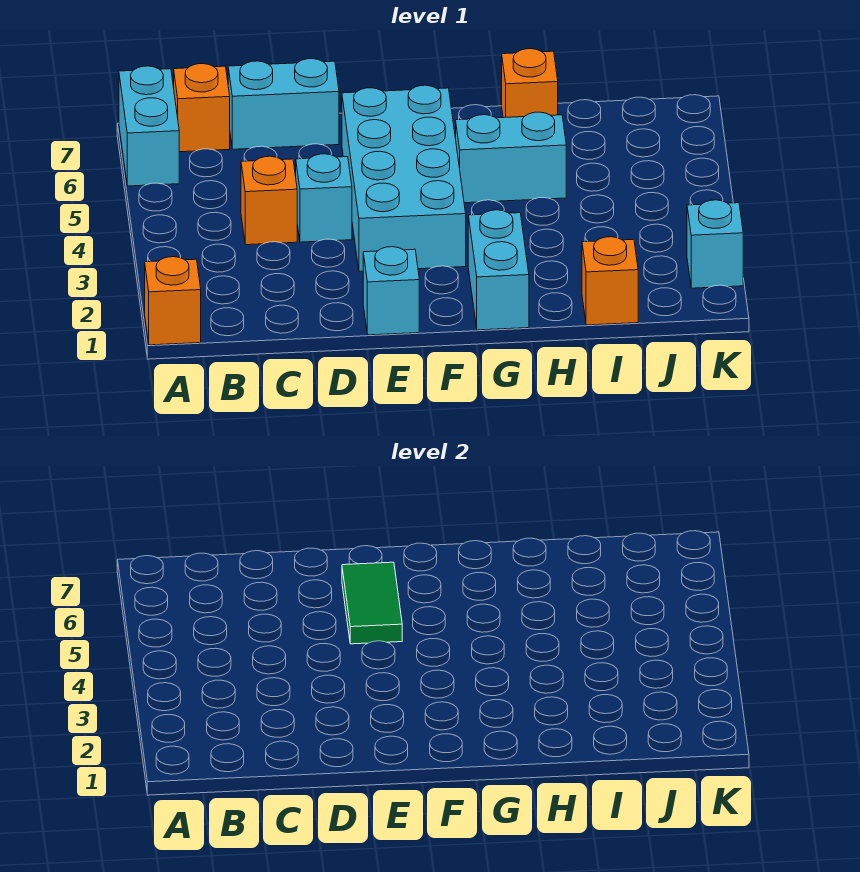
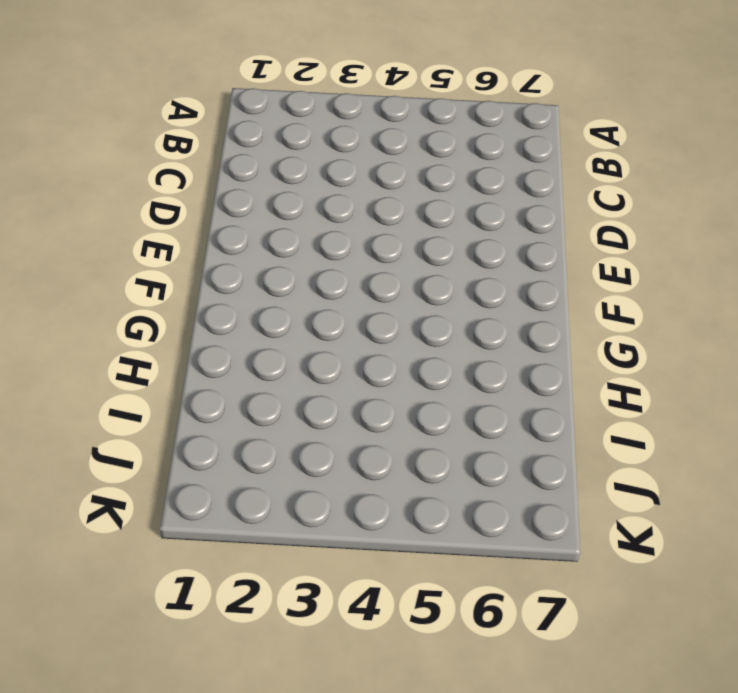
none -> orange brick A1 level 1
none -> cyan brick A6:A7 level 1
none -> orange brick B7 level 1

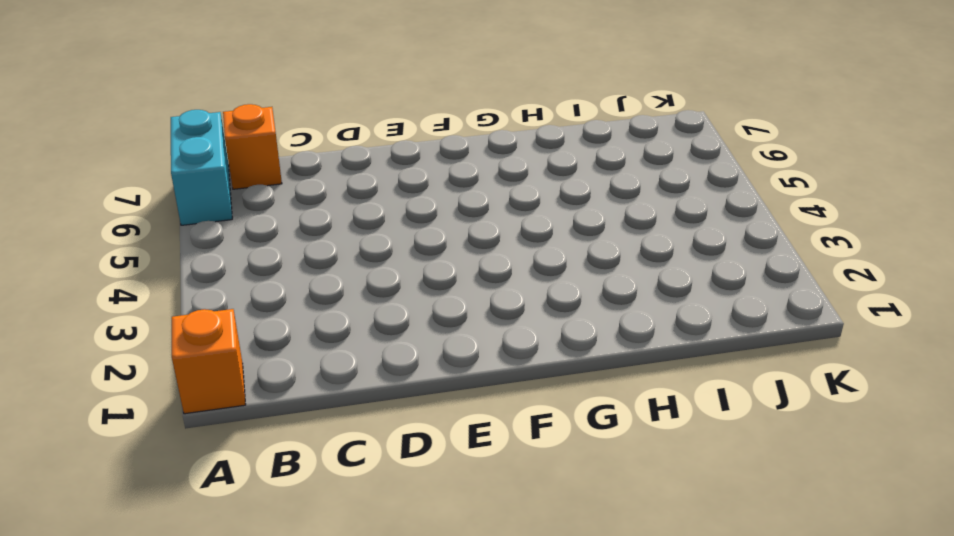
none -> orange brick C4 level 1
none -> cyan brick C7:D7 level 1
none -> cyan brick D4 level 1

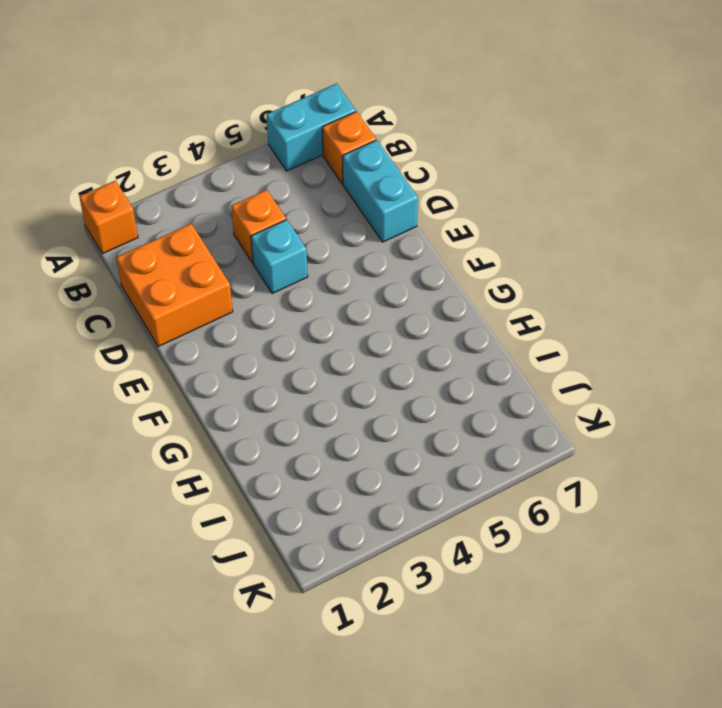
orange brick C1:D2 level 1 -> none
none -> cyan brick E1 level 1
none -> cyan brick E3:F6 level 1
none -> cyan brick G1:G2 level 1

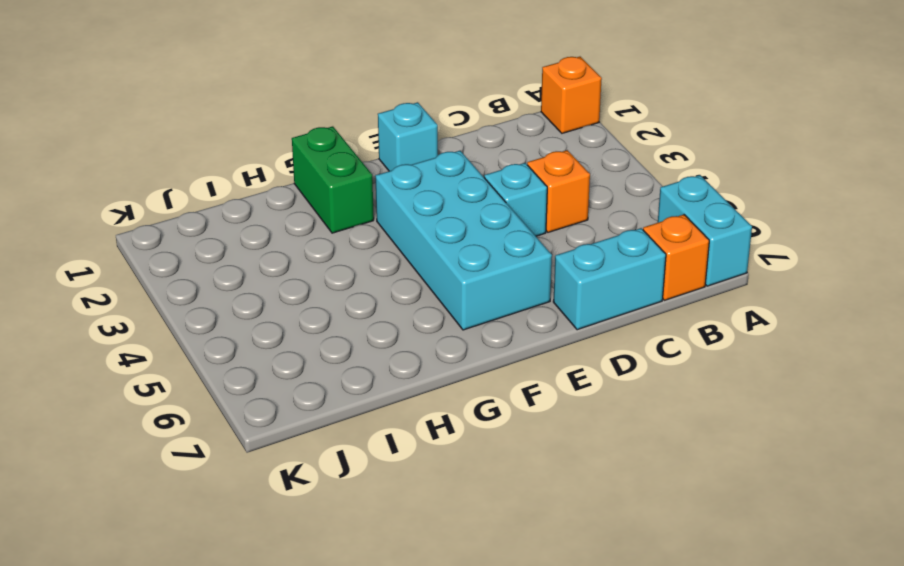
green brick G1:G2 level 1 -> cyan brick G1:G2 level 1
none -> cyan brick G5:H5 level 1
none -> orange brick H7 level 1
none -> orange brick I1 level 1

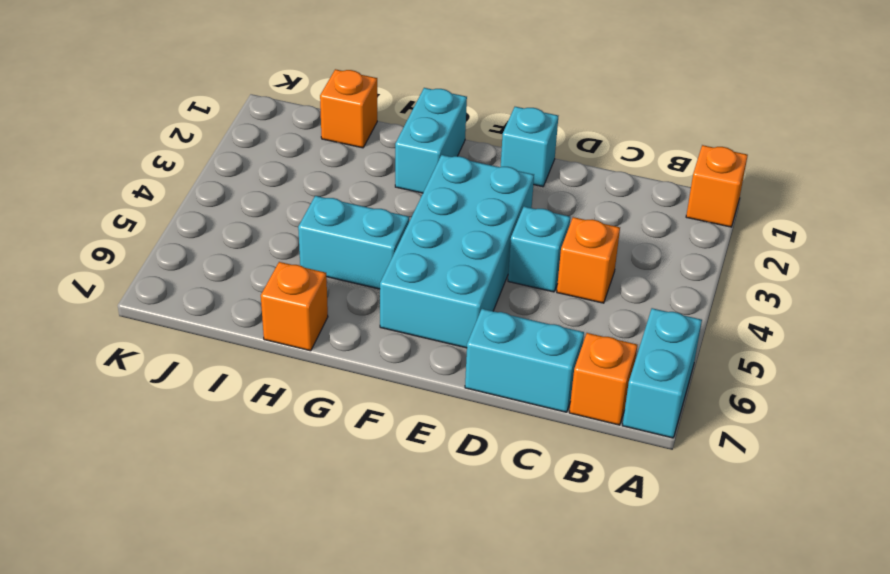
none -> cyan brick K2 level 1
none -> green tile E5:E6 level 2

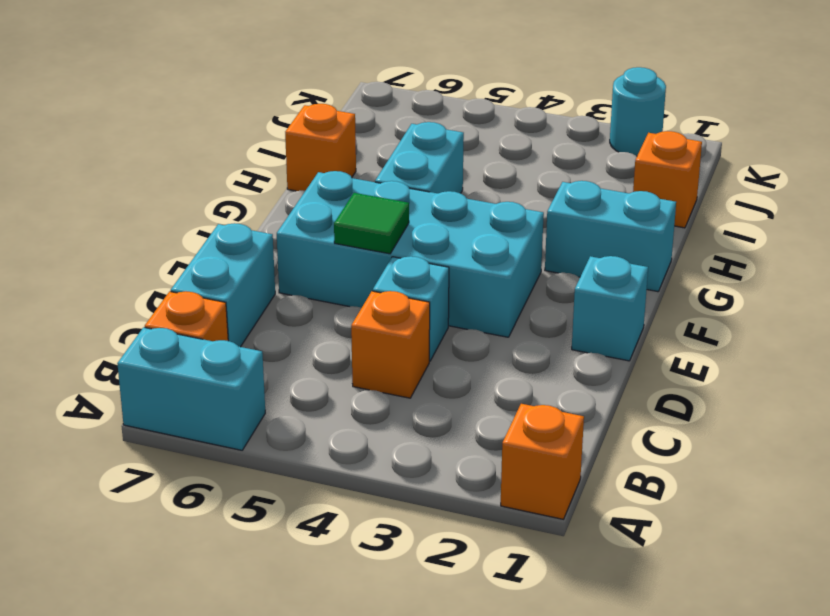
green tile E5 level 2 -> green tile E5:E6 level 2
cyan round brick K2 level 1 -> cyan brick K2 level 1

